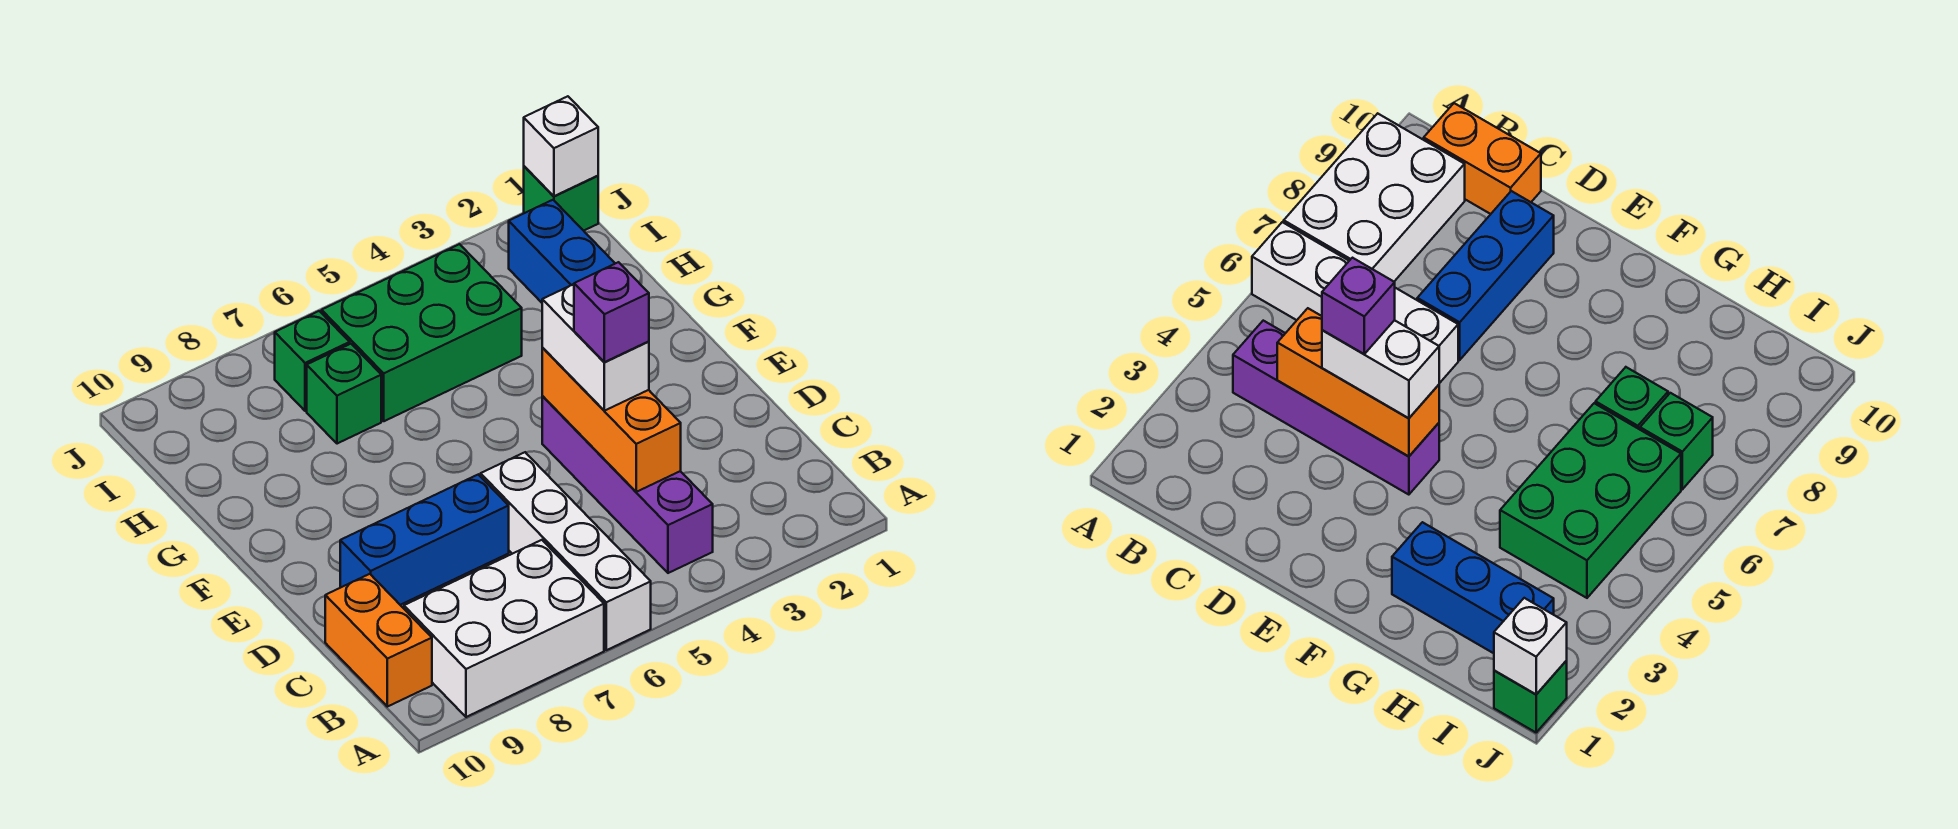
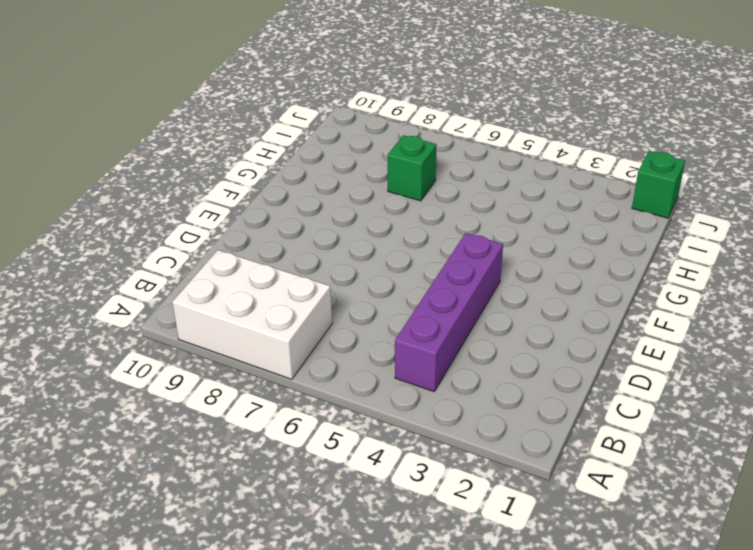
none -> white brick A6:D6 level 1
none -> orange brick B10:C10 level 1
none -> blue brick D7:D9 level 1

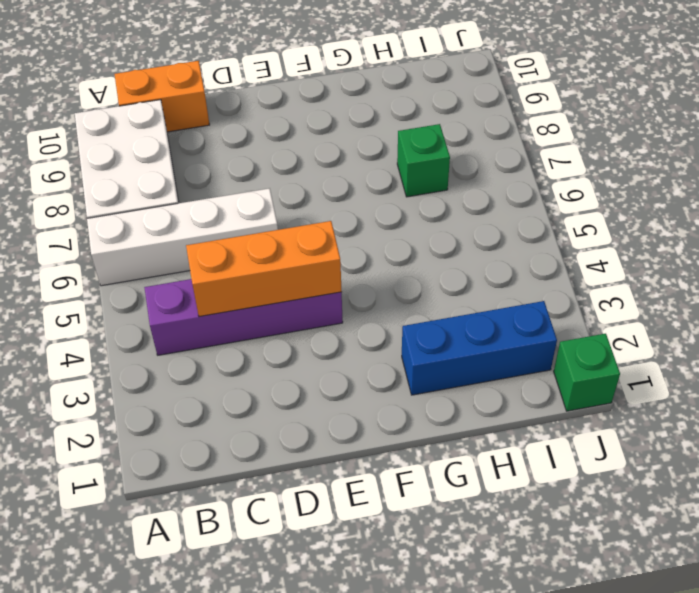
none -> blue brick D7:D9 level 1
none -> green brick H4:I6 level 1
none -> green brick I7 level 1

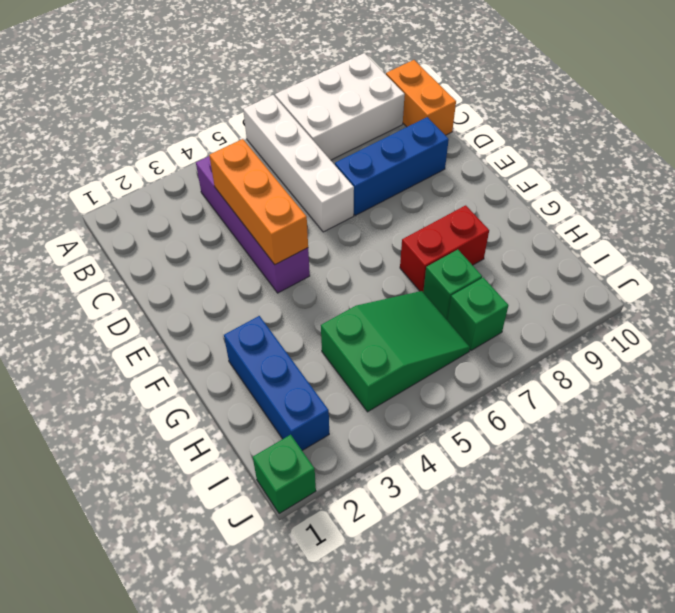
red brick G7:G8 level 1 -> none
green slope H4:I6 level 1 top 4 -> green brick H4:I6 level 1
none -> white brick J1 level 2
none -> white brick D4:E4 level 3
none -> purple brick D4 level 4

